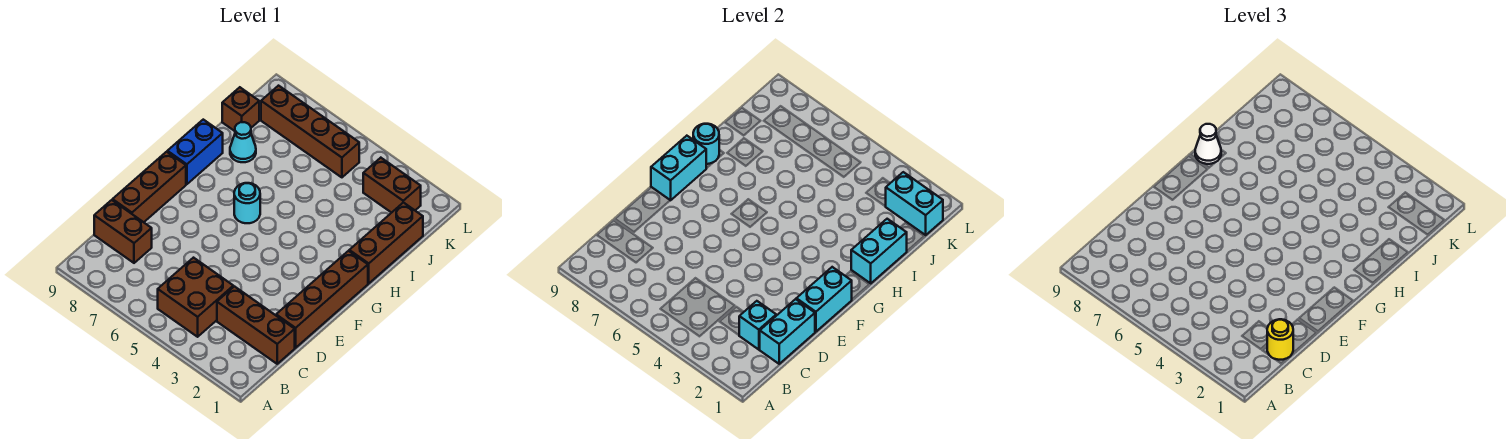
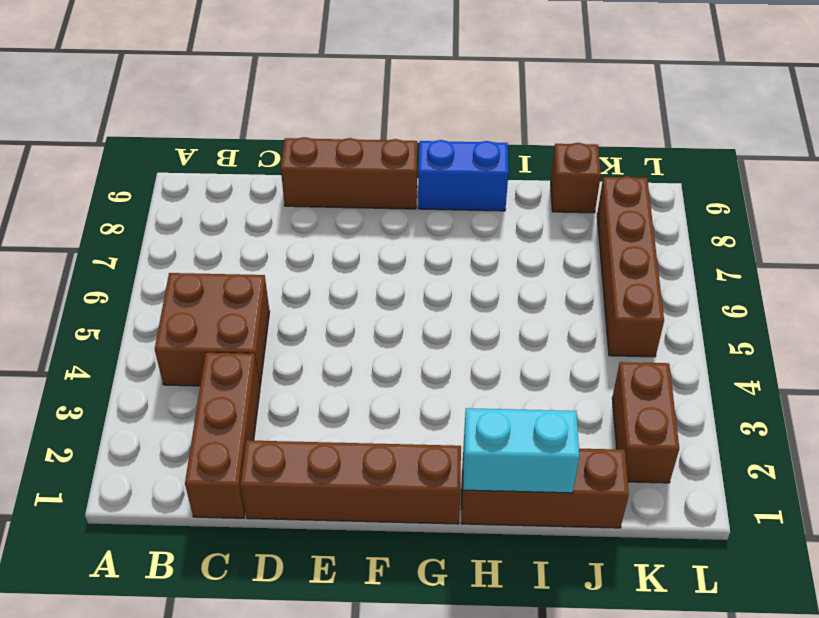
none -> brown brick C8:C9 level 1
none -> cyan round brick G6 level 1
none -> cyan cone I8 level 1

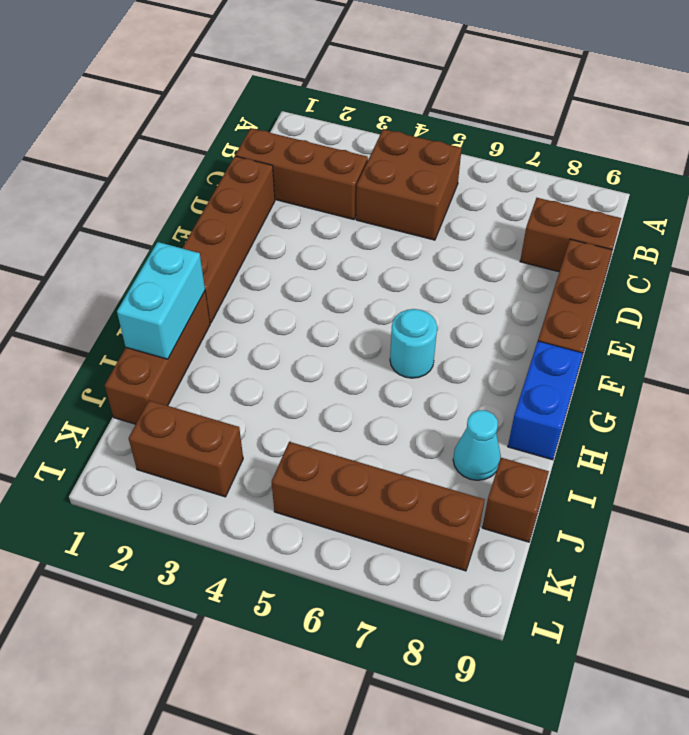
none -> cyan brick C1:D1 level 2
none -> cyan brick C2 level 2
none -> cyan brick E1:F1 level 2

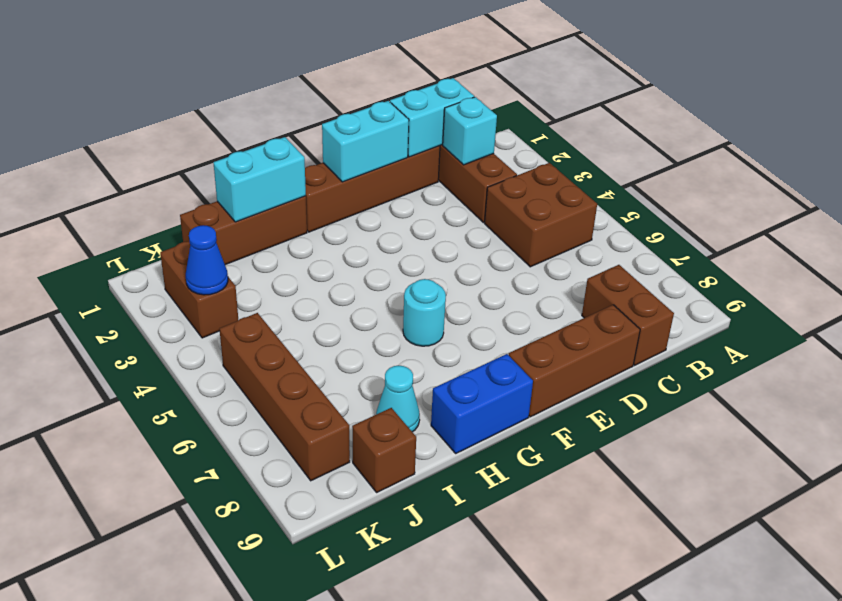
blue cone K3 level 2 -> none
none -> cyan brick F9:G9 level 2
none -> cyan round brick H9 level 2
none -> cyan brick K1:K2 level 2

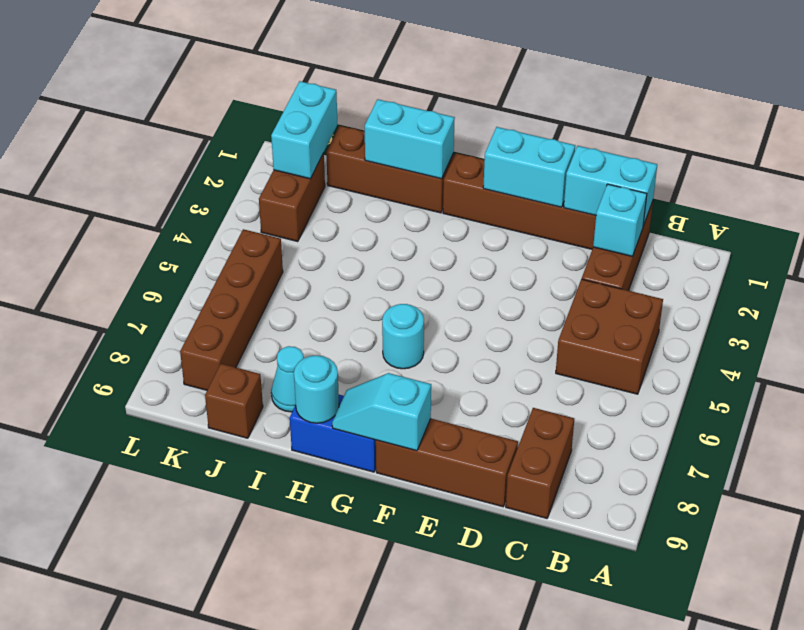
cyan slope F9:G9 level 2 top F -> cyan brick F9:G9 level 2
none -> yellow round brick C1 level 3
none -> white cone H9 level 3

